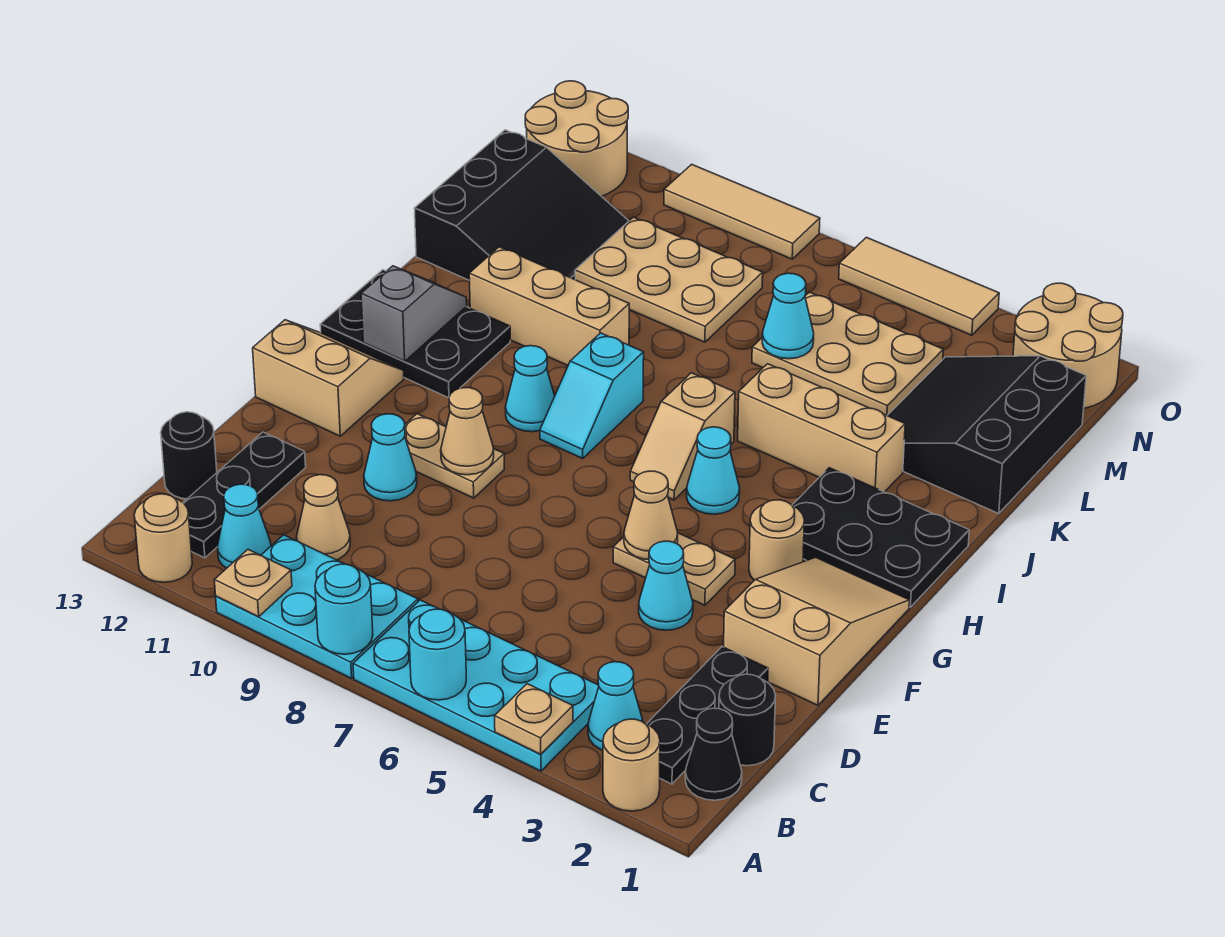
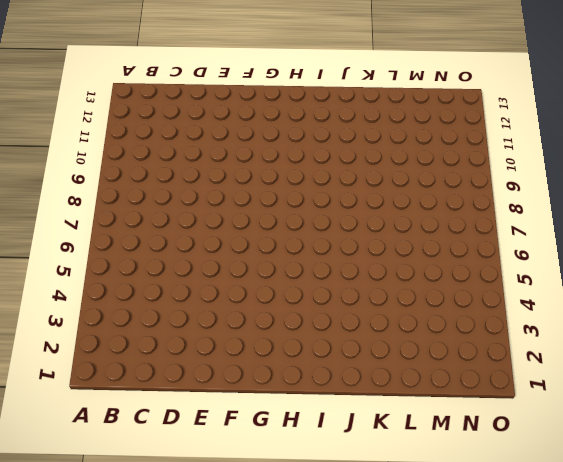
none -> tan round brick A2 level 1
none -> cyan plate A4:B7 level 1
none -> cyan plate A8:B10 level 1
none -> tan round brick A12 level 1

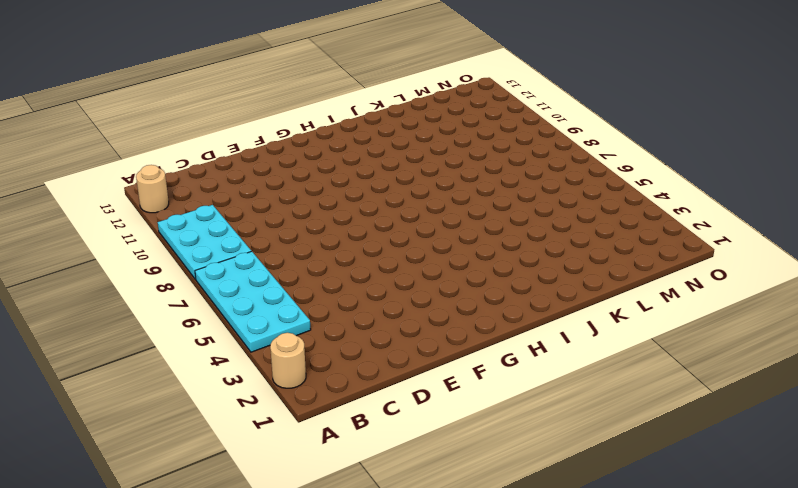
none -> black cone B1 level 1
none -> black plate B2:D2 level 1
none -> cyan cone B3 level 1
none -> cyan cone B11 level 1

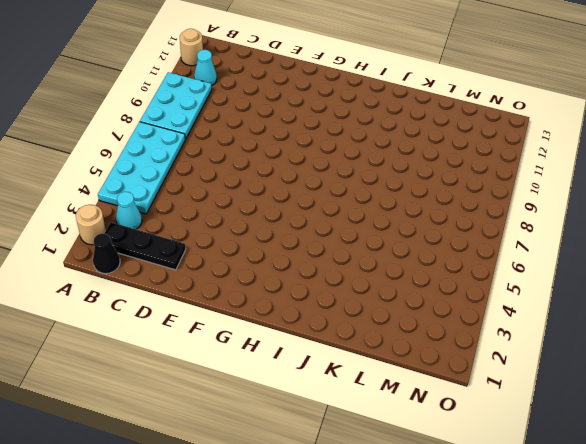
none -> black plate B12:D12 level 1
none -> black round brick C1 level 1
none -> tan cone C10 level 1
none -> black round brick C13 level 1

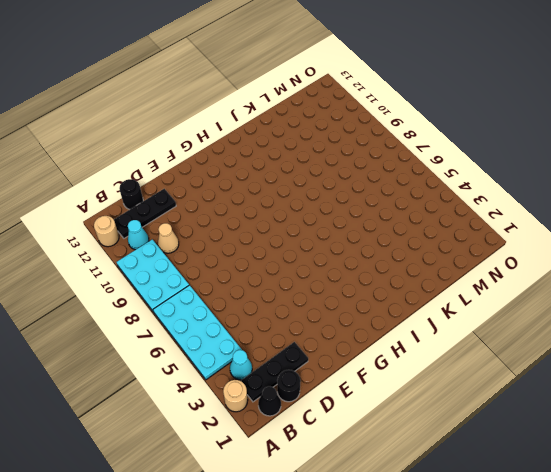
none -> tan slope E1:G2 level 1 top E
none -> cyan cone E4 level 1
none -> cyan cone E10 level 1
none -> tan plate F4:F5 level 1

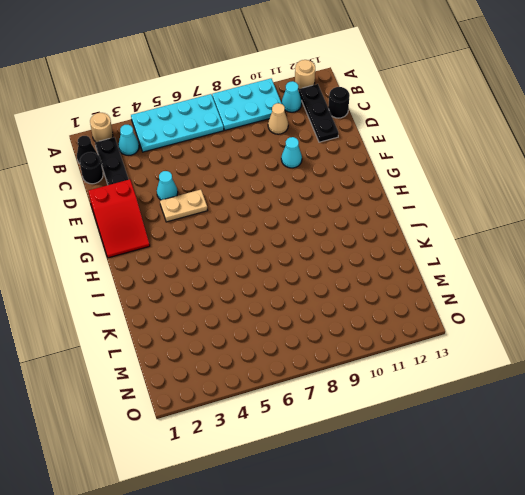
red slope E1:G2 level 1 top E -> tan slope E1:G2 level 1 top E
none -> tan plate F9:F10 level 1
none -> tan slope F12:G13 level 1 top F
none -> tan round brick G3 level 1
none -> black plate H1:I3 level 1

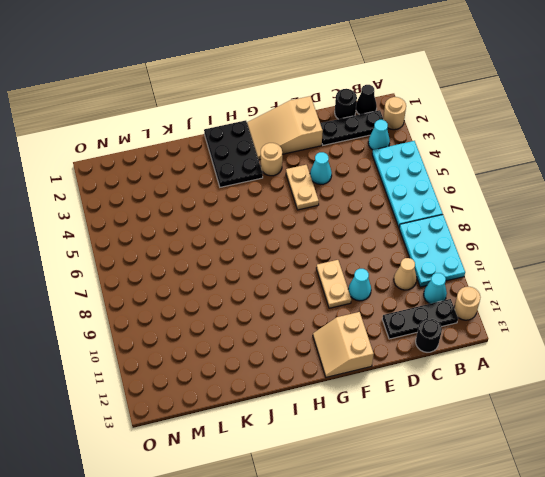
none -> cyan cone H5 level 1
none -> tan slope H6:I6 level 1 top I
none -> cyan slope H8:I8 level 1 top I
none -> cyan cone H9 level 1

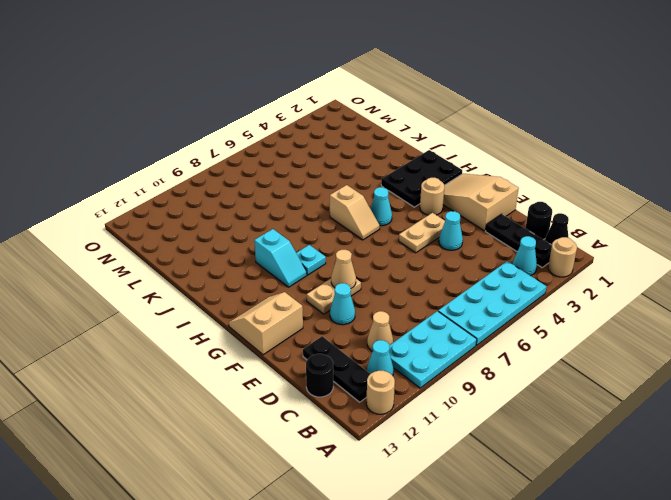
cyan plate H9 level 1 -> cyan cone H9 level 1
cyan slope H10:I10 level 1 top I -> cyan slope H8:I8 level 1 top I
none -> black plate H11:I13 level 1
none -> tan brick J3:J5 level 1
none -> tan brick J9:J11 level 1
none -> black slope K1:M3 level 1 top 1

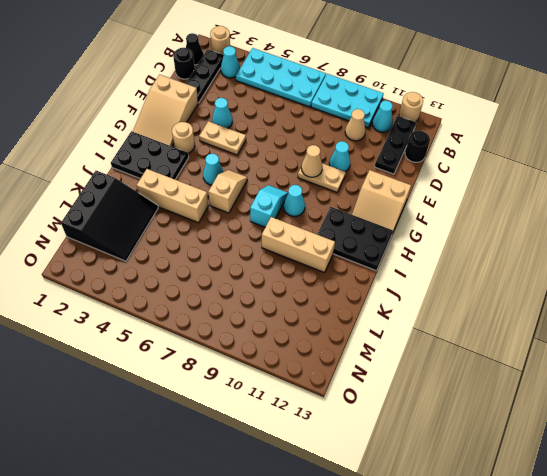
none -> black slope K11:M13 level 1 top 13
none -> tan plate L4:M6 level 1
none -> tan plate L8:M10 level 1
none -> tan round brick N1:O2 level 1

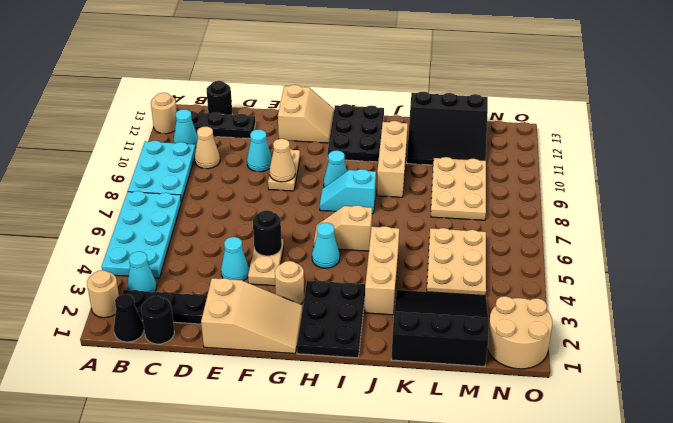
black round brick F5 level 2 -> tan cone F5 level 2
none -> tan round brick N12:O13 level 1
none -> tan tile O4:O6 level 1
none -> tan tile O8:O10 level 1
none -> tan plate A4 level 2

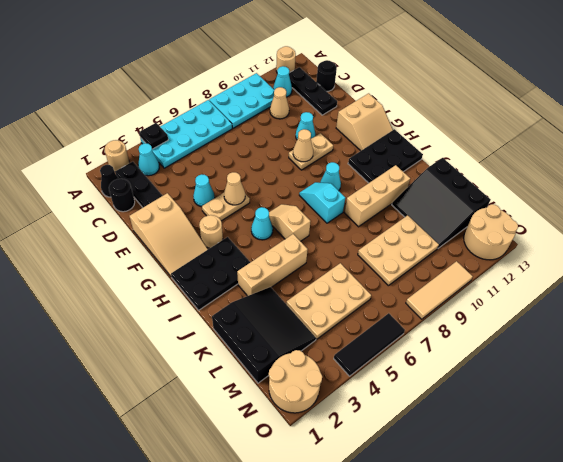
black plate A4 level 2 -> tan plate A4 level 2
black tile O4:O6 level 1 -> tan tile O4:O6 level 1
none -> cyan round brick A6 level 2
none -> cyan round brick A8 level 2
none -> tan plate A10 level 2
none -> grey slope H12:I12 level 2 top H

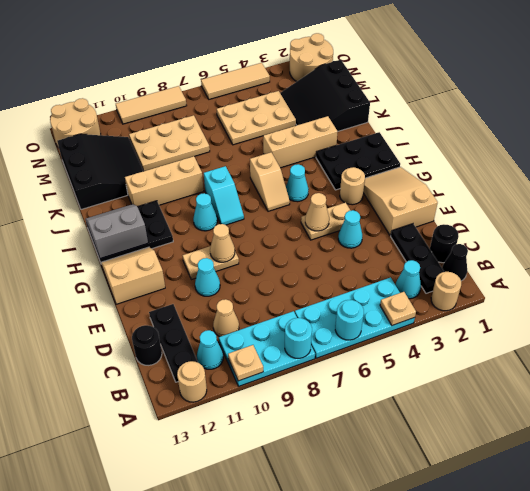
grey slope H12:I13 level 2 top H -> grey slope H12:I12 level 2 top H
none -> cyan cone L6 level 2

